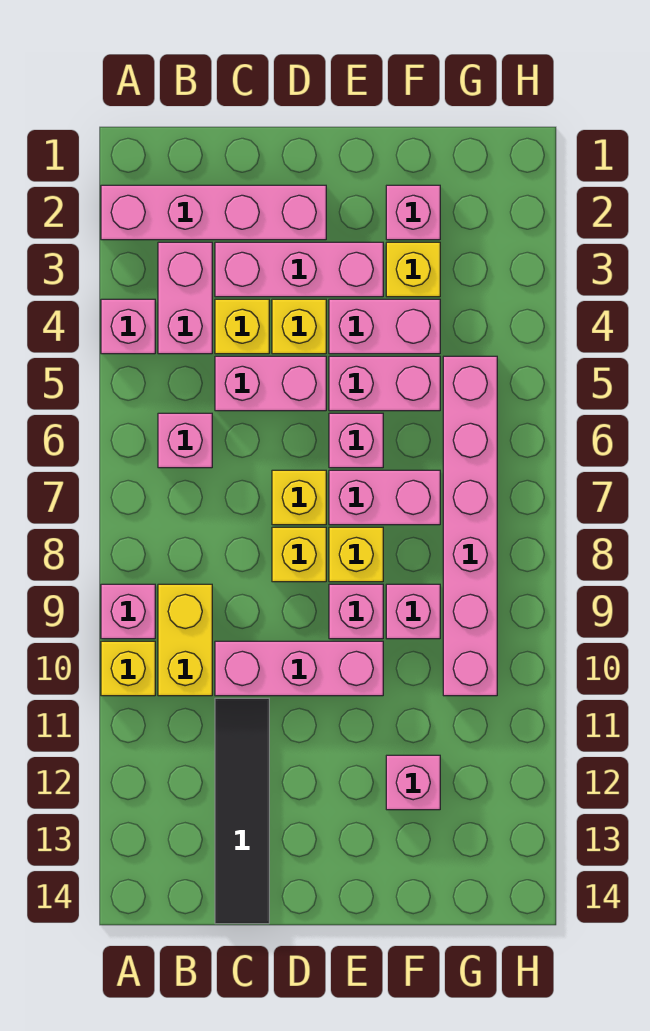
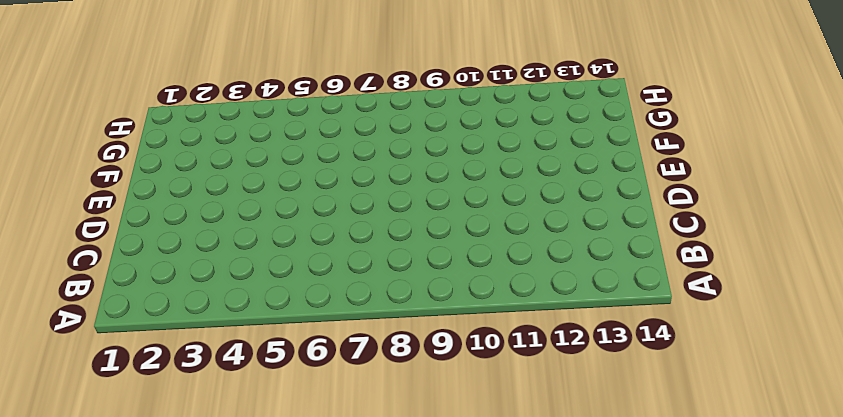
none -> pink brick A2:D2 level 1
none -> pink brick A4 level 1
none -> pink brick A9 level 1

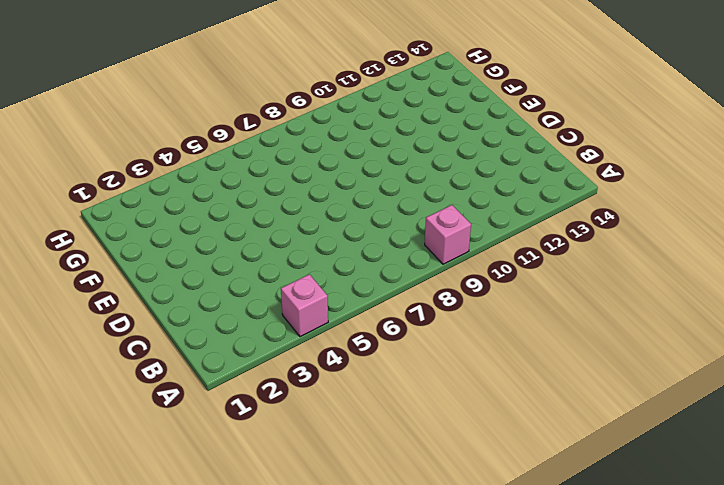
none -> pink brick A2:D2 level 1
none -> yellow brick A10 level 1
none -> pink brick B3:B4 level 1

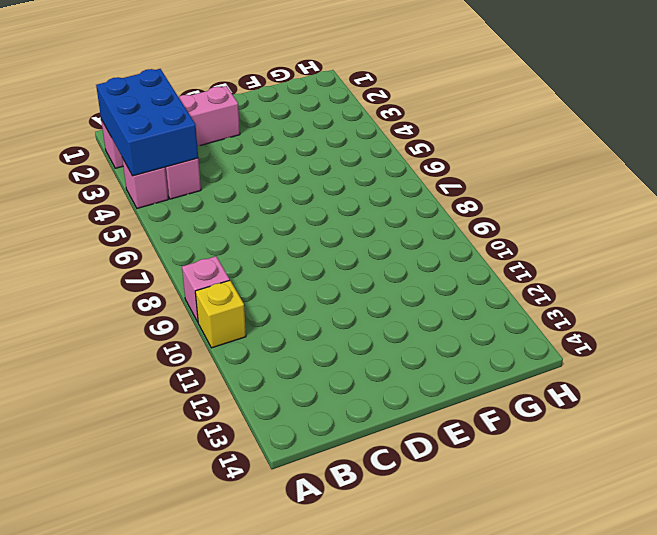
blue brick A2:B4 level 2 -> none
none -> pink brick B6 level 1
none -> yellow brick B9:B10 level 1
none -> pink brick C3:E3 level 1

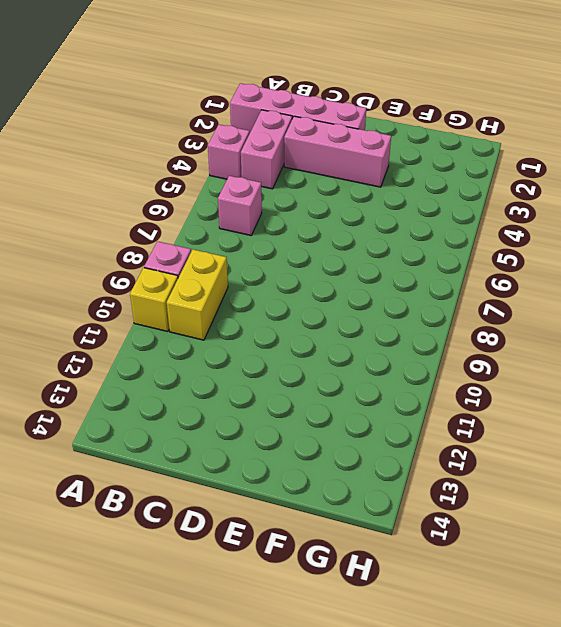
none -> yellow brick C4 level 1
none -> pink brick C5:D5 level 1
none -> pink brick C10:E10 level 1

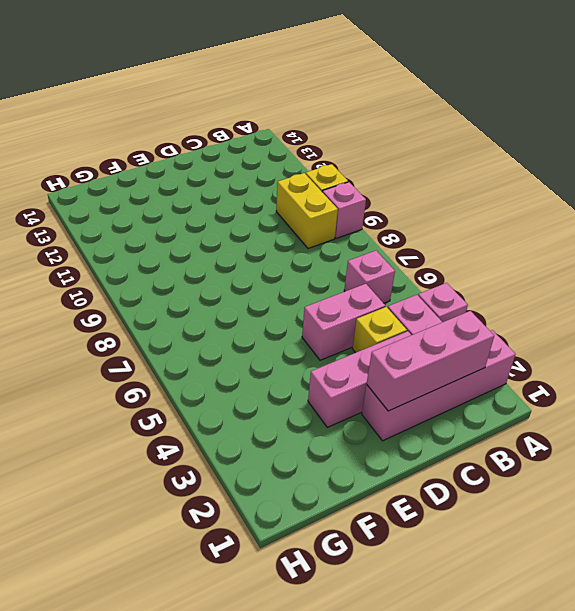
pink brick B2:D2 level 2 -> pink brick C10:E10 level 1
none -> black tile C11:C14 level 1
none -> yellow brick D4 level 1
none -> yellow brick D7 level 1

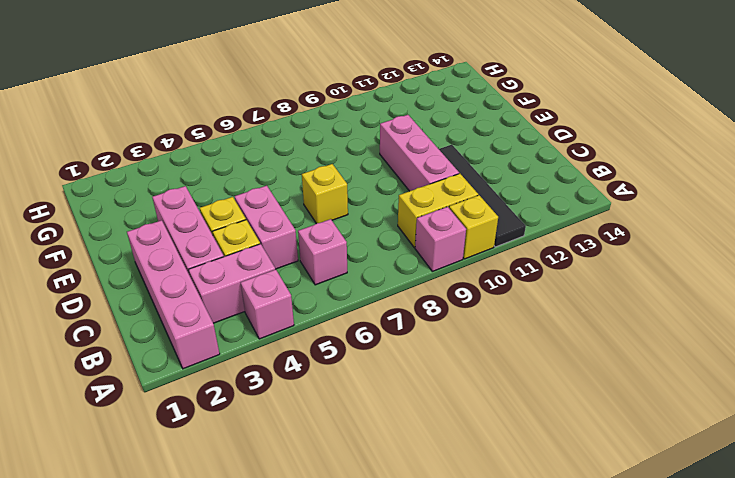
black tile A11:D11 level 1 -> black tile C11:C14 level 1
none -> yellow brick D8 level 1
none -> pink brick E4:F4 level 1
none -> pink brick E5:F5 level 1

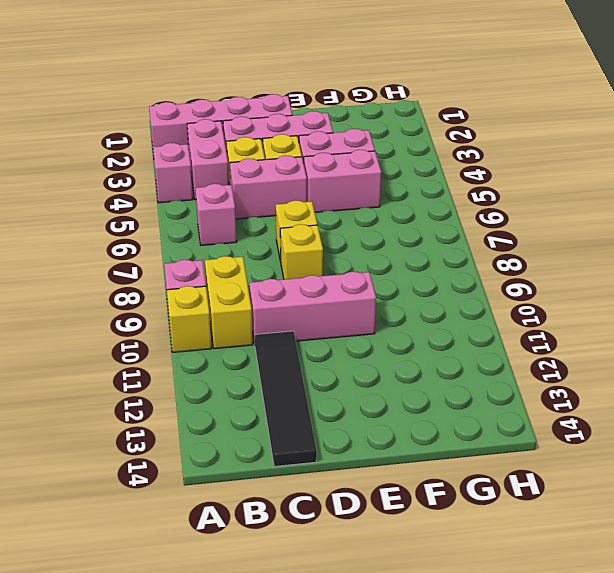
none -> pink brick E6 level 1
none -> pink brick E7:F7 level 1
none -> yellow brick E8 level 1

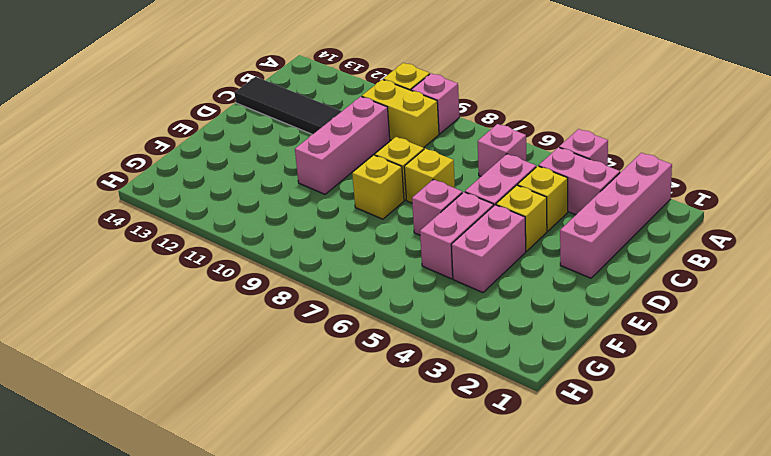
none -> pink brick C3:E3 level 1
none -> pink brick E7:F7 level 1
none -> pink brick E9 level 1

